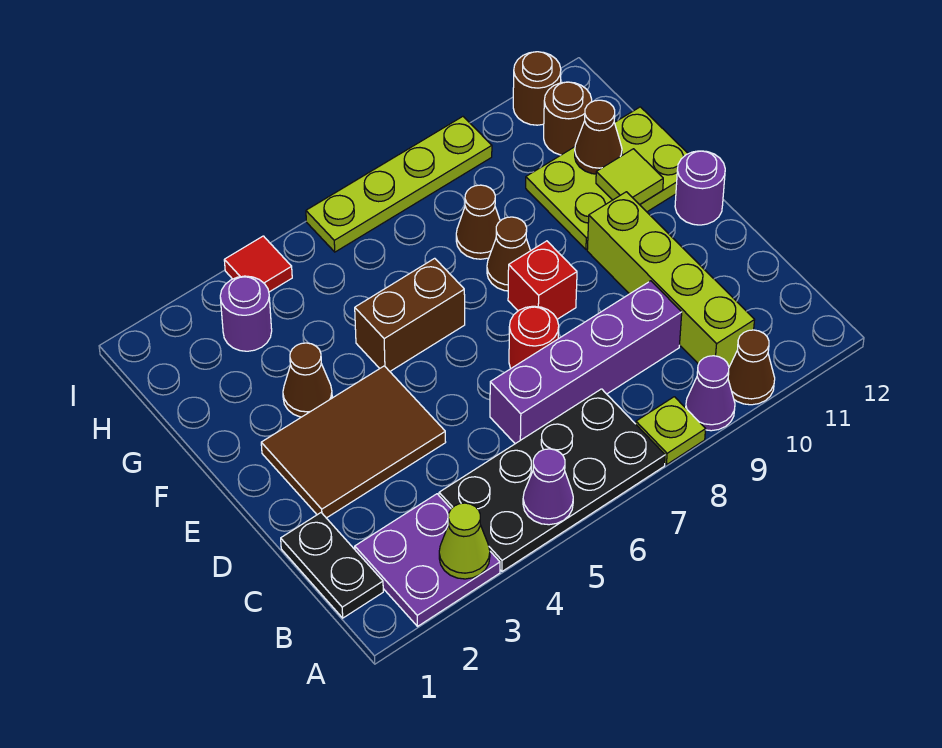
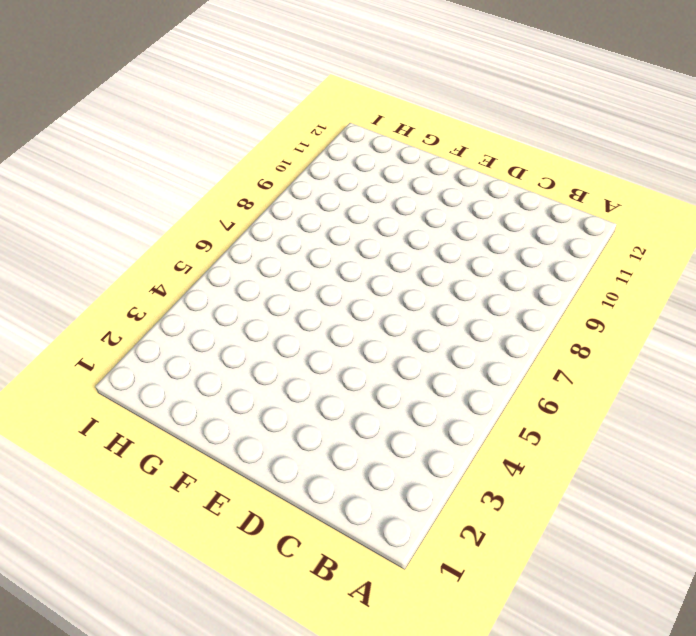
none -> purple plate A2:B3 level 1
none -> black plate A4:B7 level 1
none -> lime plate A8 level 1

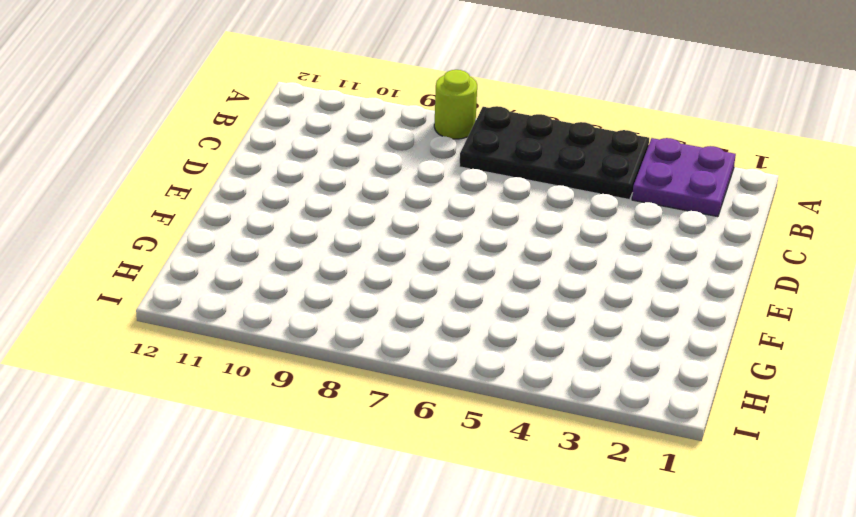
lime round brick A8 level 1 -> lime plate A8 level 1
none -> purple cone A9 level 1
none -> brown cone A10 level 1
none -> black plate B1:C1 level 1

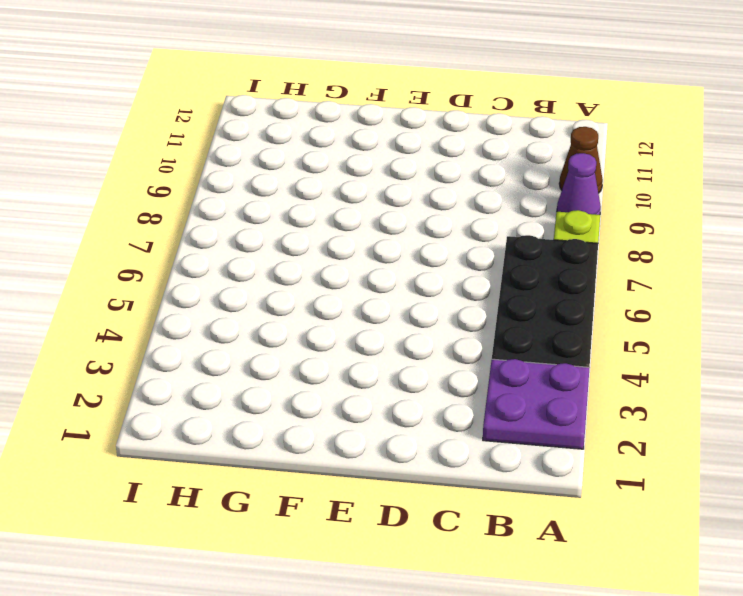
none -> black plate B1:C1 level 1
none -> lime brick B10:E10 level 1
none -> purple brick C6:C9 level 1

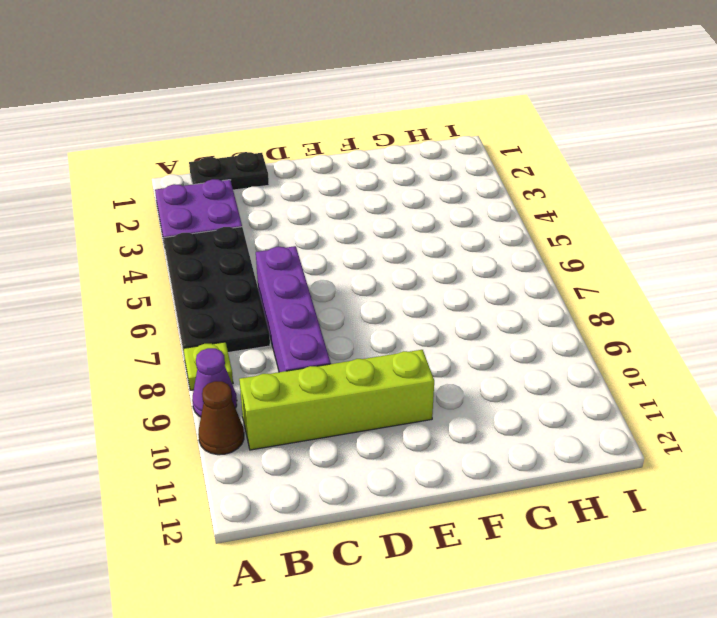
none -> brown tile D2:E4 level 1
none -> red round brick D7 level 1
none -> red brick E8 level 1

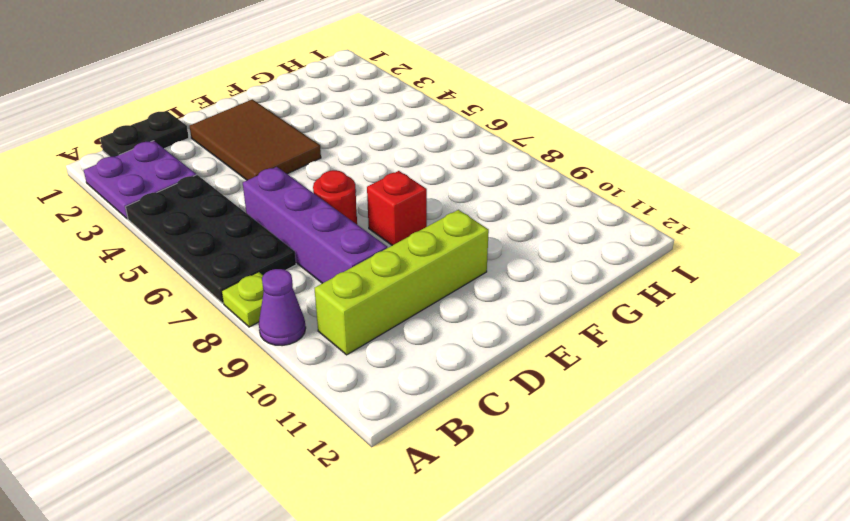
none -> brown cone A10 level 1
none -> purple round brick E12 level 1
none -> brown cone F3 level 1

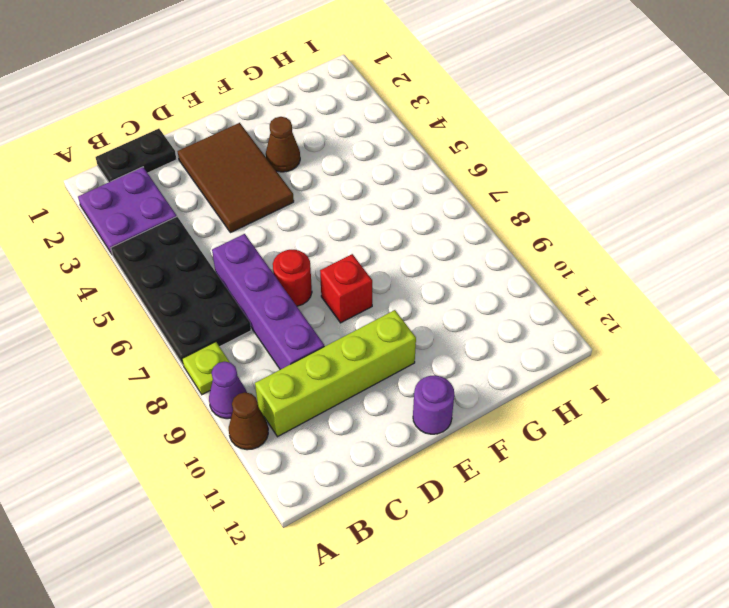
none -> brown brick F5:F6 level 1
none -> brown cone F8 level 1
none -> lime plate F10:G12 level 1

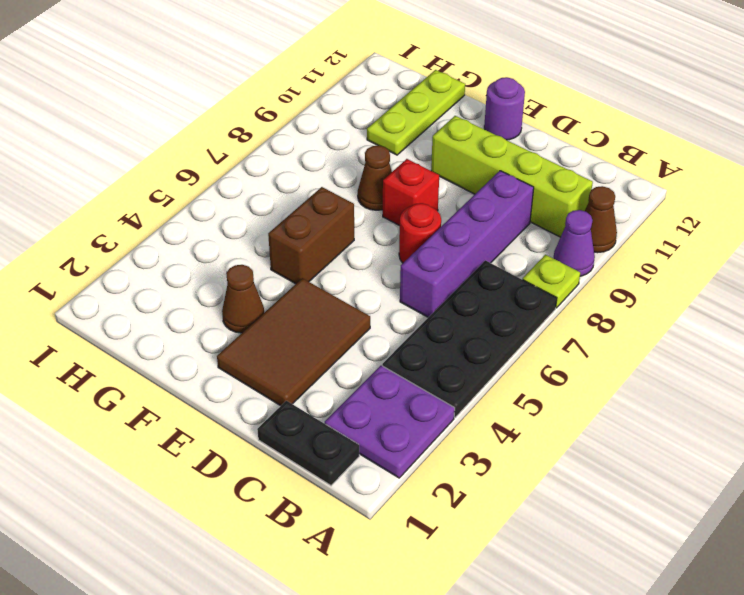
lime plate G10:G12 level 1 -> lime plate F10:G12 level 1
none -> brown cone G8 level 1
none -> purple round brick H3 level 1
none -> brown round brick H11 level 1

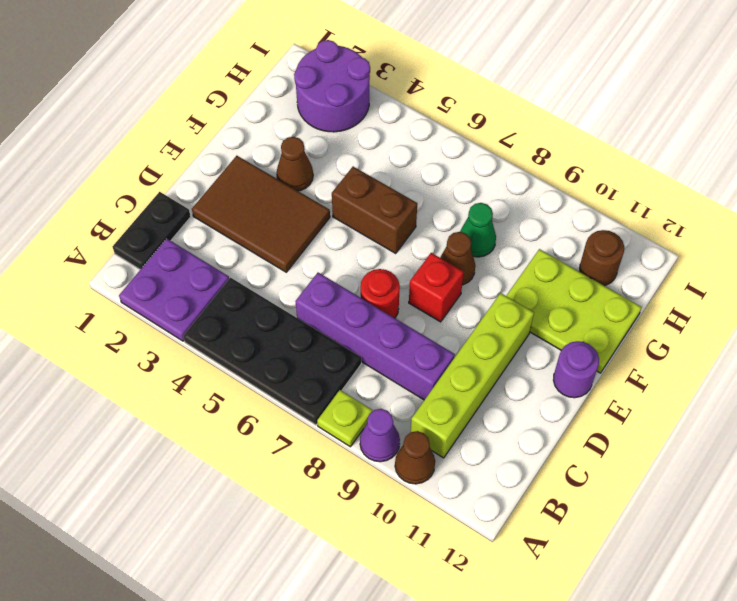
green cone G8 level 1 -> brown cone G8 level 1
purple round brick H2:I3 level 1 -> purple round brick H3 level 1
none -> red tile I4 level 1
none -> lime plate I6:I9 level 1
none -> brown round brick I11 level 1

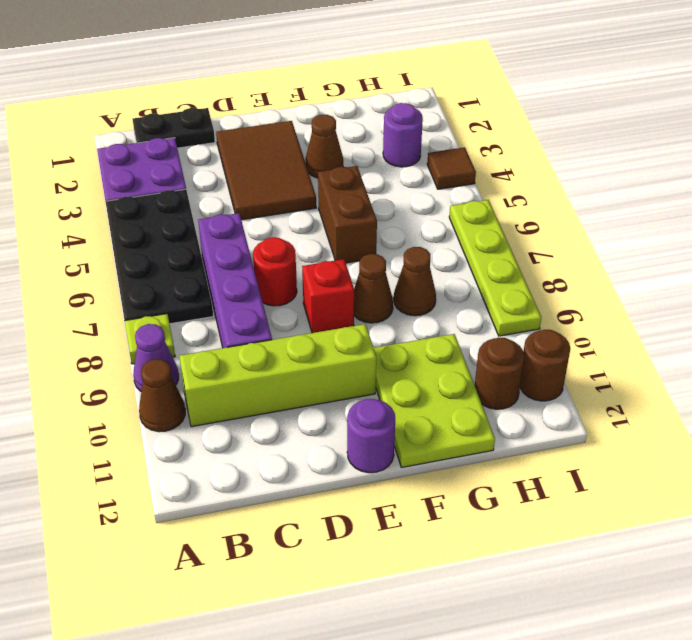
brown tile I4 level 1 -> red tile I4 level 1
none -> lime cone A3 level 2
none -> purple cone A5 level 2
none -> lime tile F11 level 2

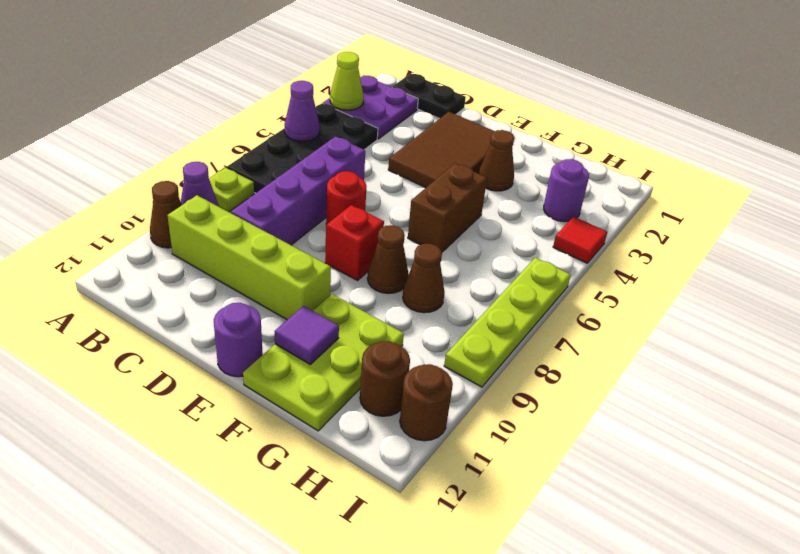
purple tile F11 level 2 -> lime tile F11 level 2
none -> brown cone G11 level 2

